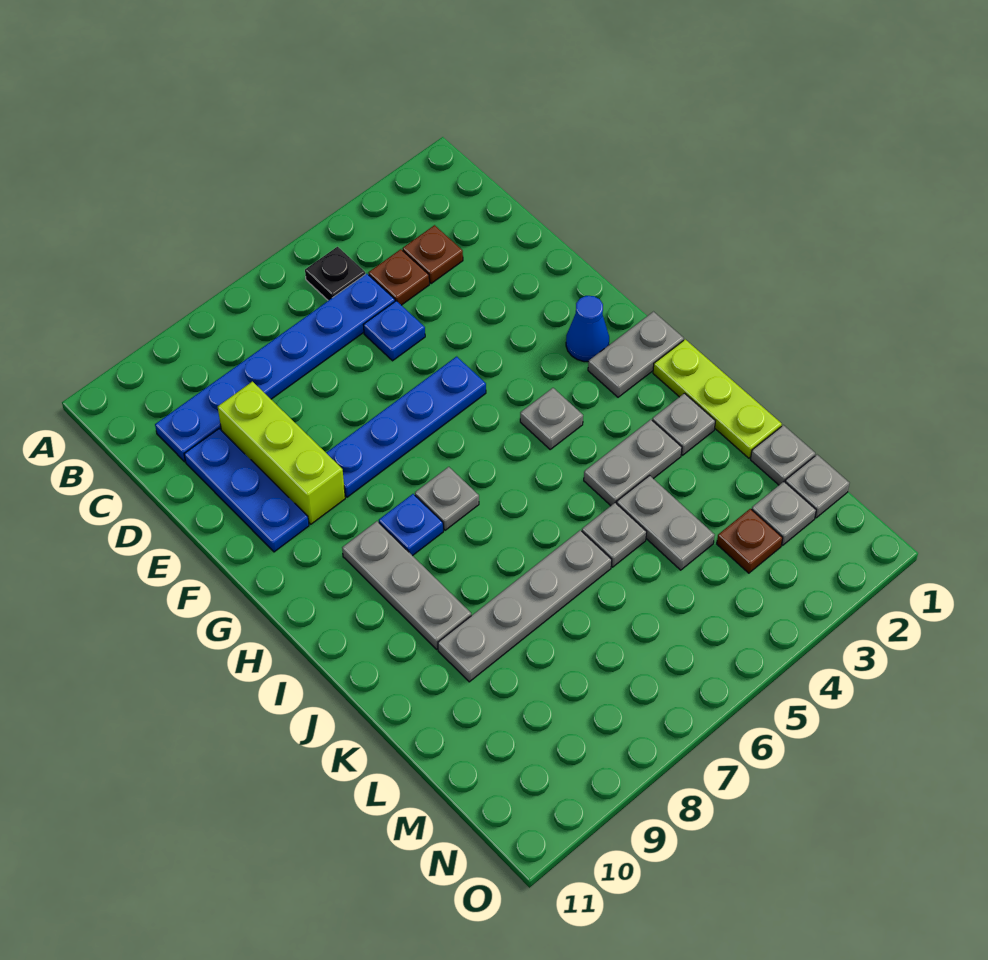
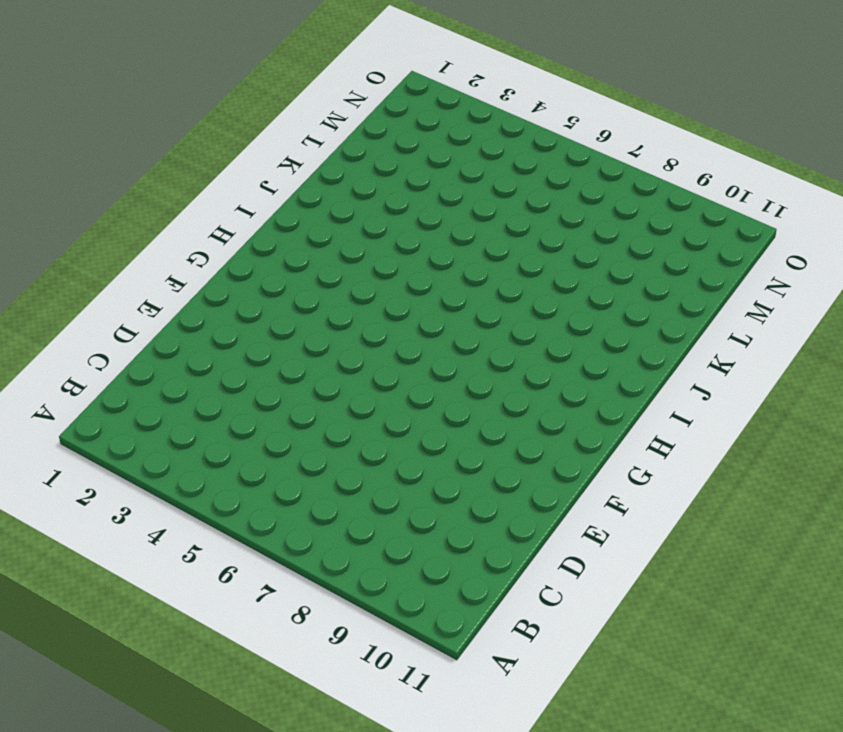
none -> black plate B5 level 1
none -> brown plate C3 level 1
none -> brown plate C4 level 1

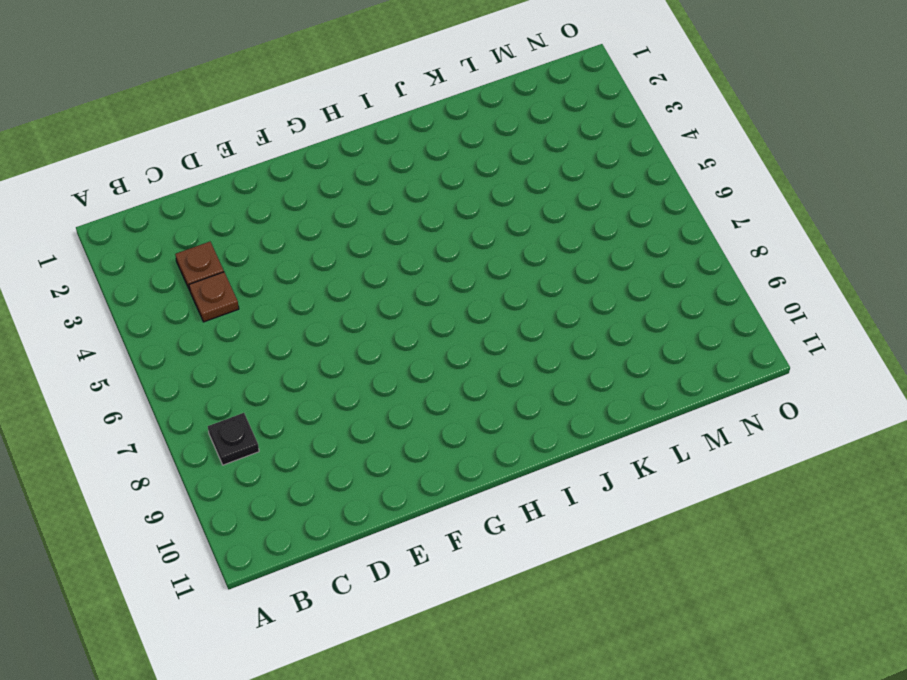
black plate B8 level 1 -> black plate B5 level 1
none -> blue plate C5:C10 level 1
none -> blue plate D5 level 1
none -> lime brick D9:F9 level 1

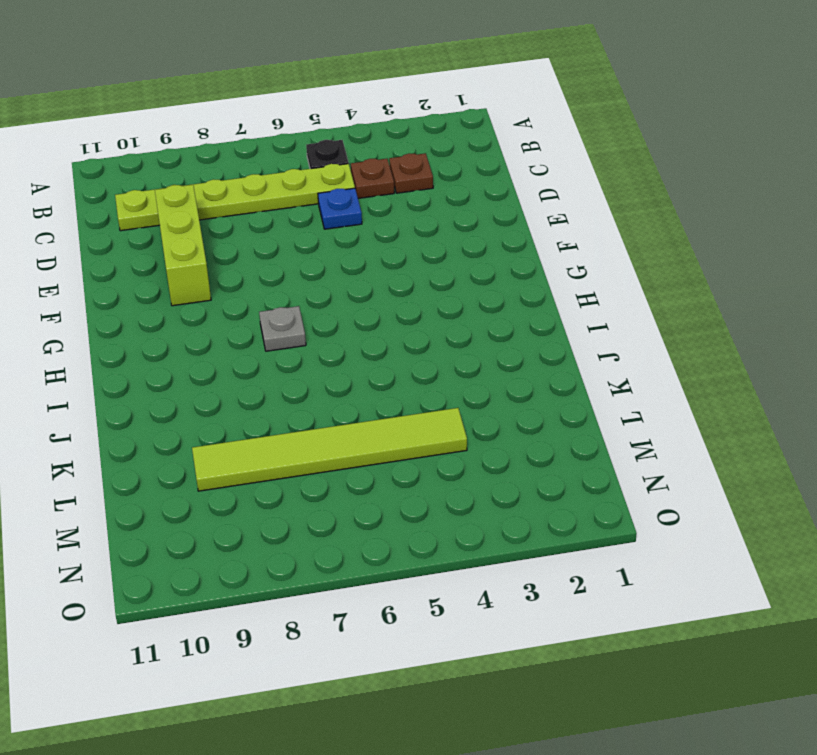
lime plate C5:C10 level 1 -> blue plate C5:C10 level 1
lime tile L4:L9 level 1 -> grey plate K4:L4 level 1
none -> blue plate D10:F10 level 1
none -> blue plate F5:F8 level 1
none -> blue cone G2 level 1

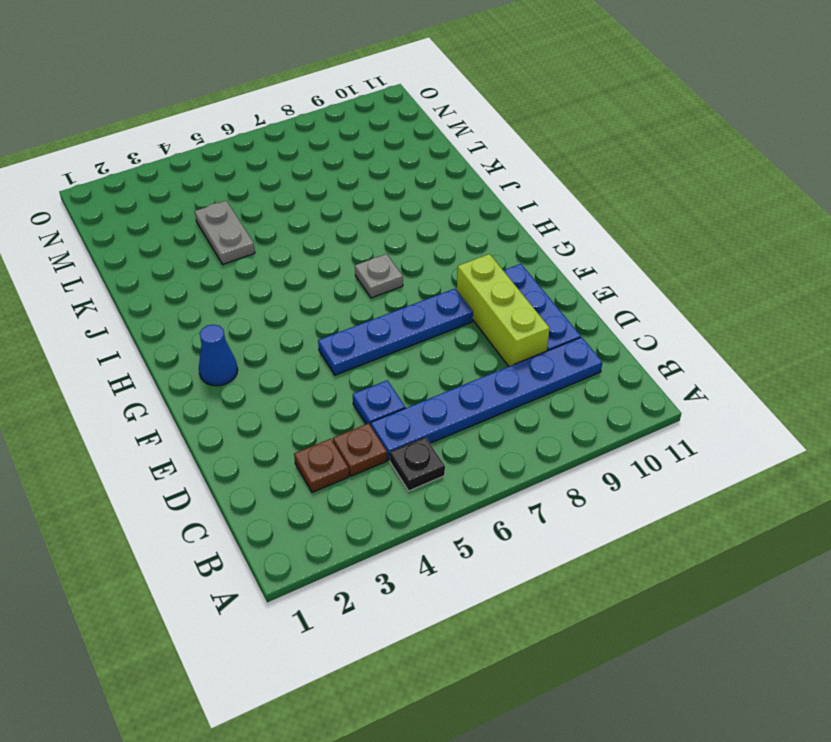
none -> grey plate H1:H2 level 1
none -> grey plate H4 level 1
none -> blue plate H8 level 1

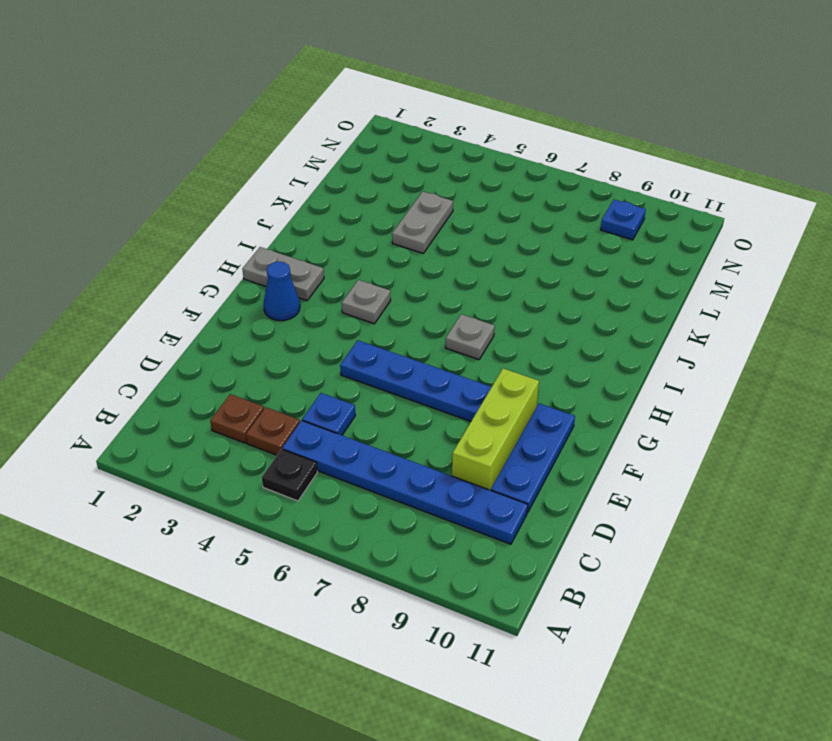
blue plate N9 level 1 -> blue plate H8 level 1
none -> grey plate H9:J9 level 1
none -> lime plate I1:K1 level 1
none -> grey plate J2 level 1

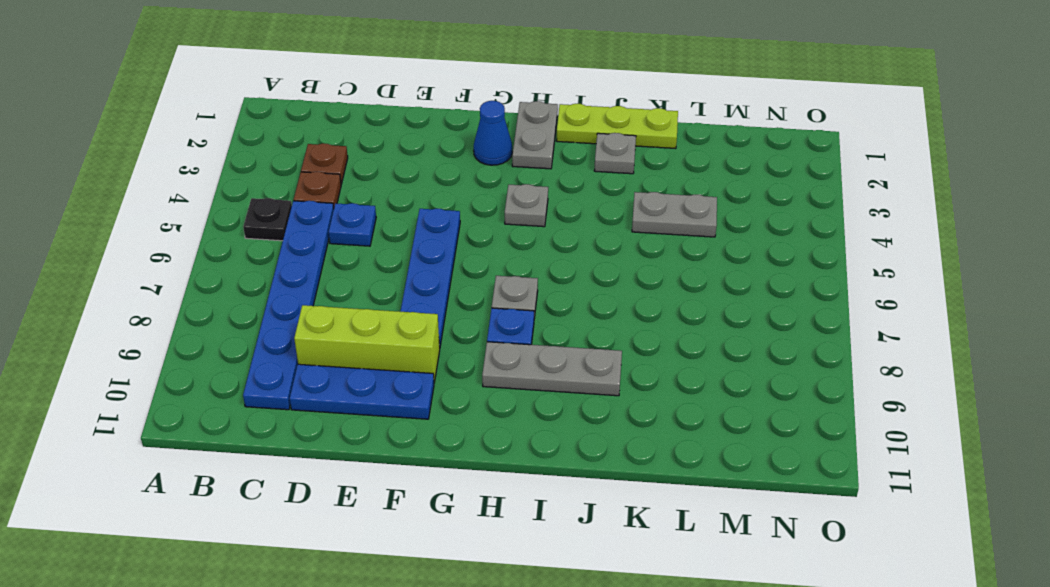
none -> grey plate J3:J4 level 1
none -> grey plate K5 level 1
none -> grey plate K6:K9 level 1

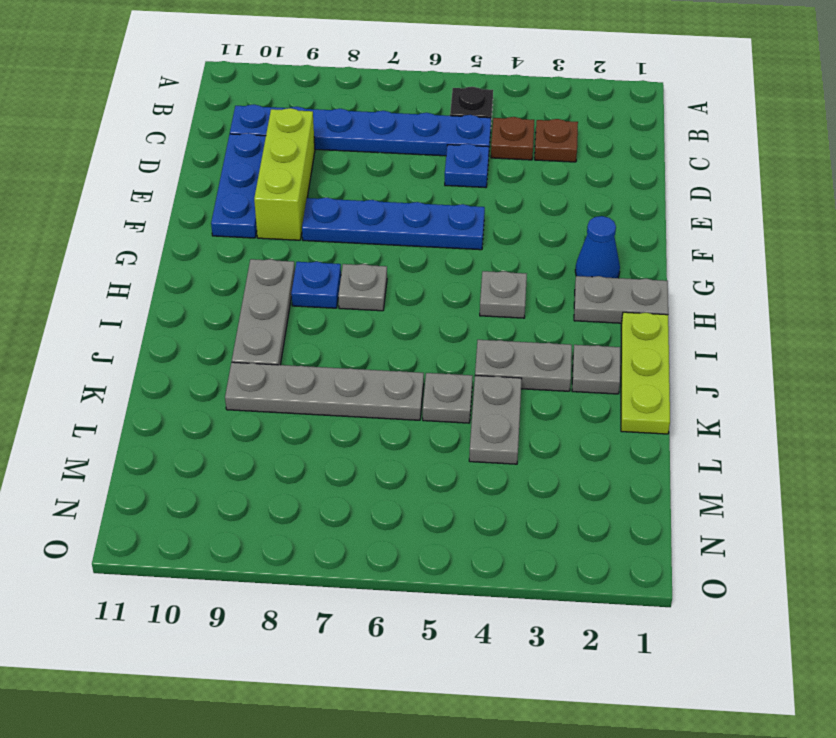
none -> grey plate L1 level 1
none -> grey plate M1 level 1
none -> grey plate M2 level 1

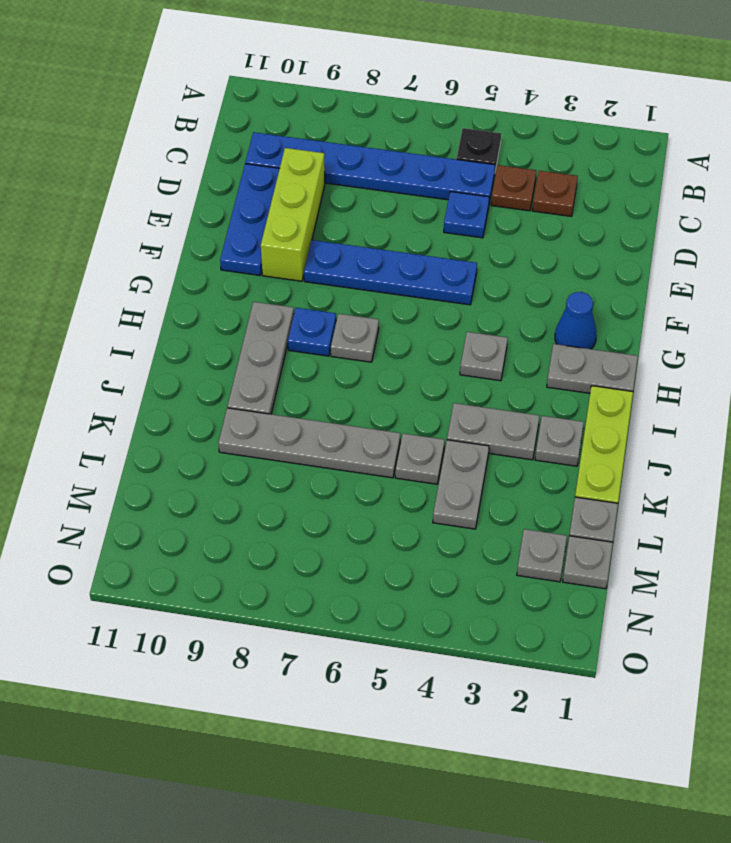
none -> brown plate M3 level 1

